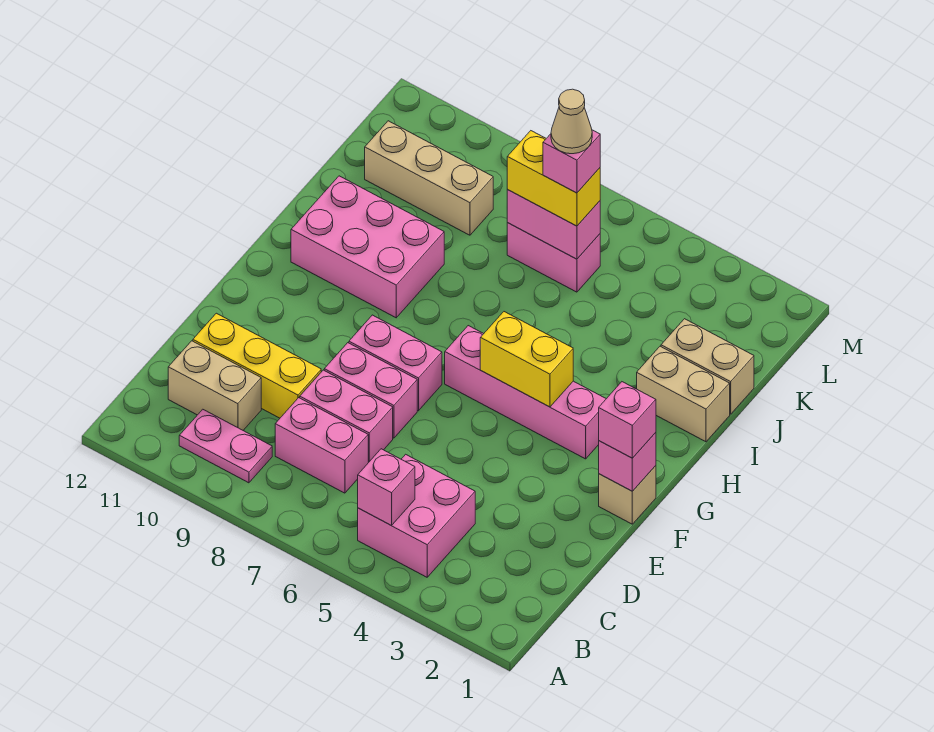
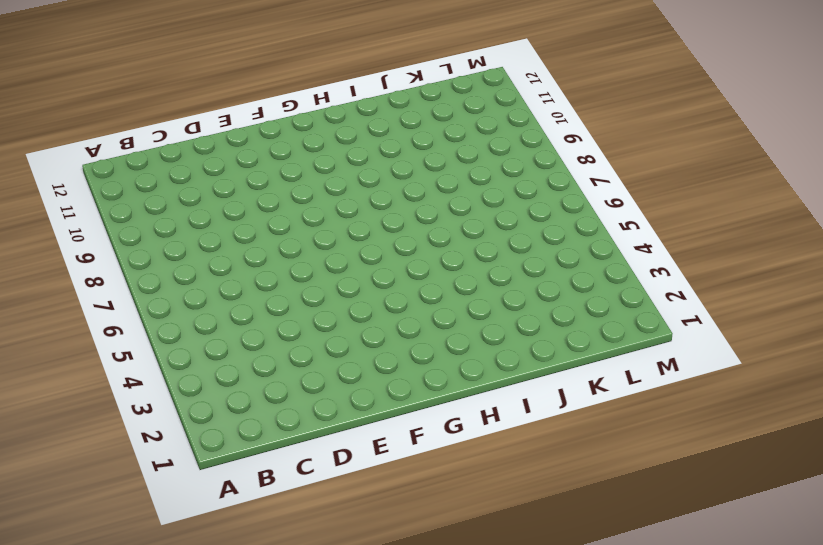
none -> pink brick B4:C5 level 1
none -> pink plate B9:B10 level 1
none -> pink brick C7:C8 level 1

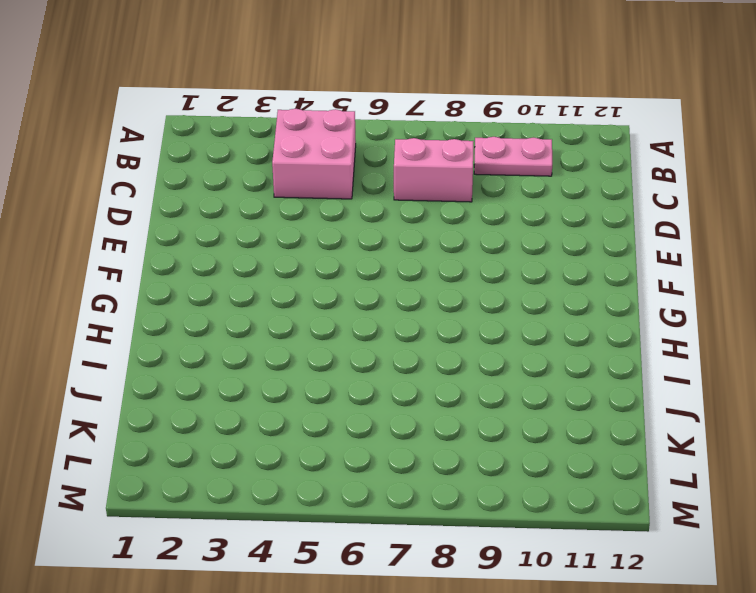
none -> tan brick C10:C11 level 1
none -> pink brick D7:D8 level 1
none -> yellow brick D9:D11 level 1

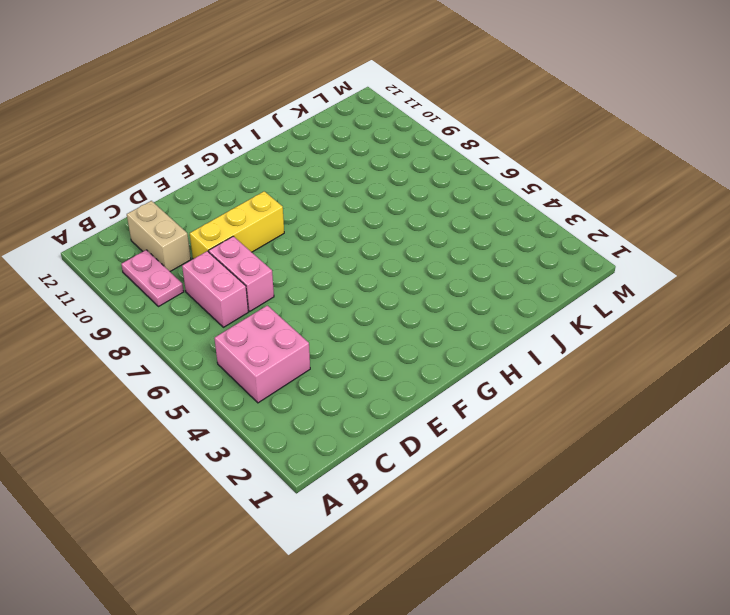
yellow brick D9:F9 level 1 -> yellow brick D9:D11 level 1
none -> pink brick E7:E8 level 1
none -> tan brick F1 level 1
none -> pink brick F7:F8 level 1

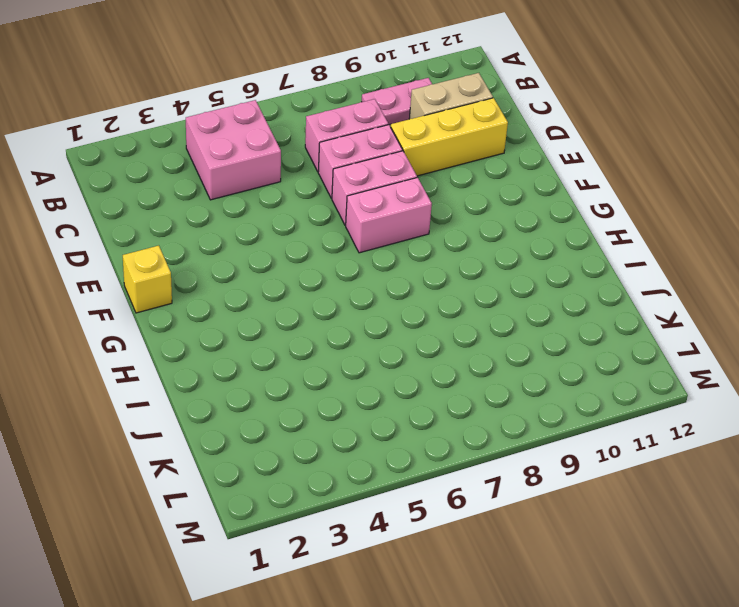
yellow brick F1 level 1 -> tan brick F1 level 1
none -> pink brick G3:G6 level 1
none -> pink brick H9:I11 level 1
none -> tan brick I1:I2 level 1

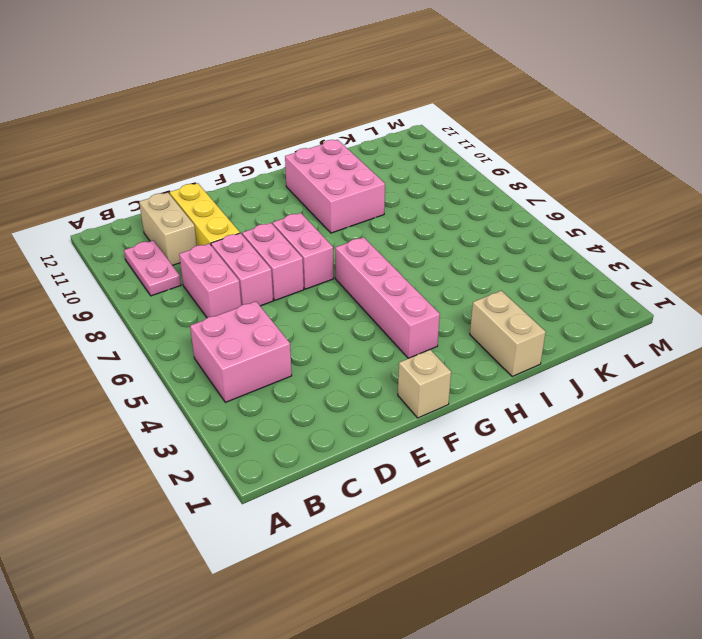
none -> tan brick J1:J2 level 1
none -> pink brick K6:K7 level 1
none -> tan brick K9:K11 level 1

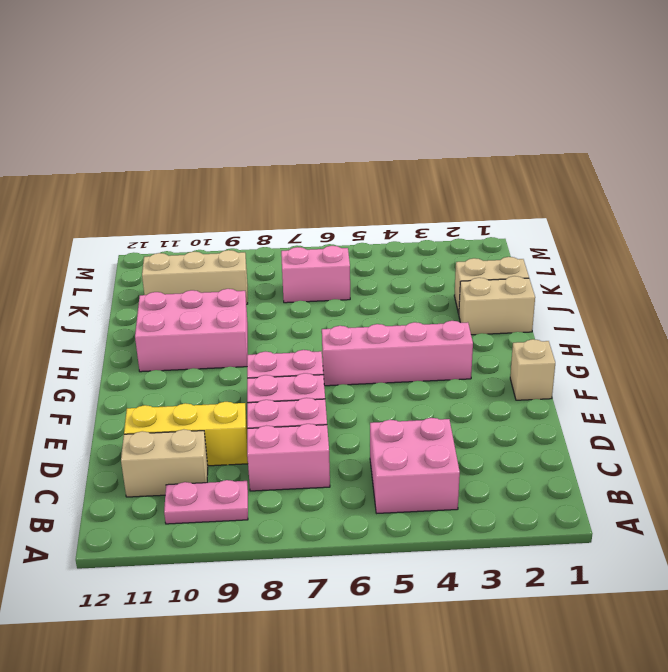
none -> pink brick B5 level 2
none -> pink brick F1 level 2
none -> yellow brick G4:G5 level 2

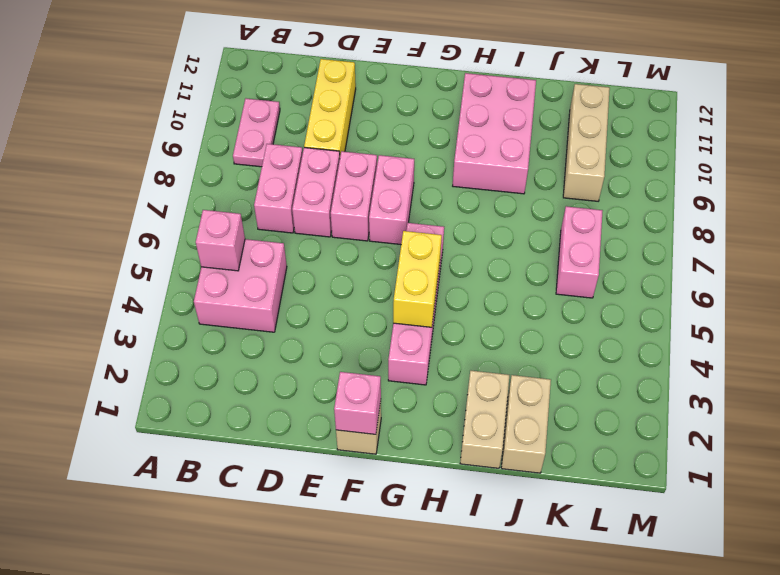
none -> tan brick C10:C11 level 1
none -> pink brick K6:K7 level 2
none -> pink brick F1 level 3

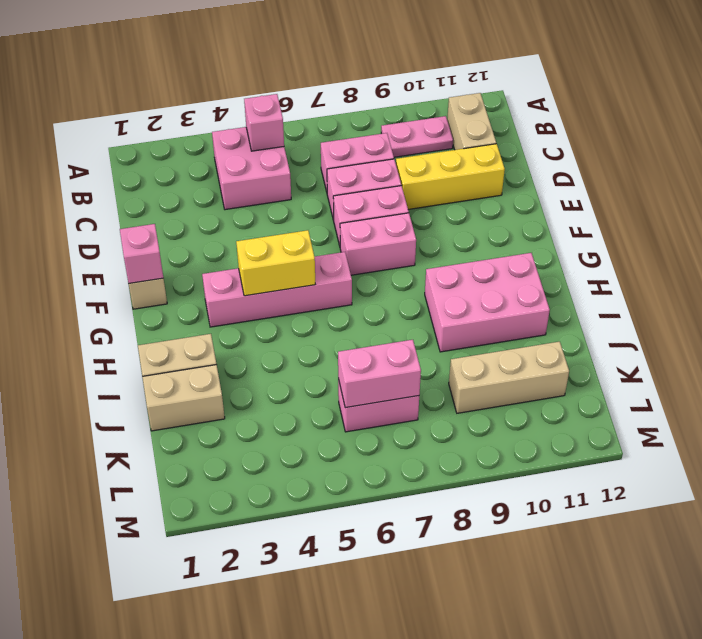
tan brick B11:C11 level 1 -> tan brick C10:C11 level 1
none -> pink brick F1 level 3
none -> yellow brick K6:K7 level 3
none -> pink brick K6 level 4

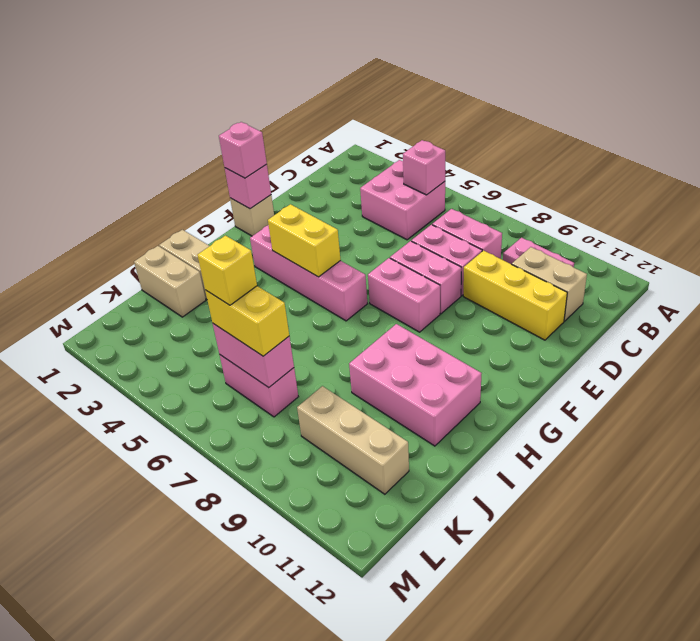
yellow brick K6 level 4 -> pink brick K6 level 4
none -> tan cone K6 level 5

